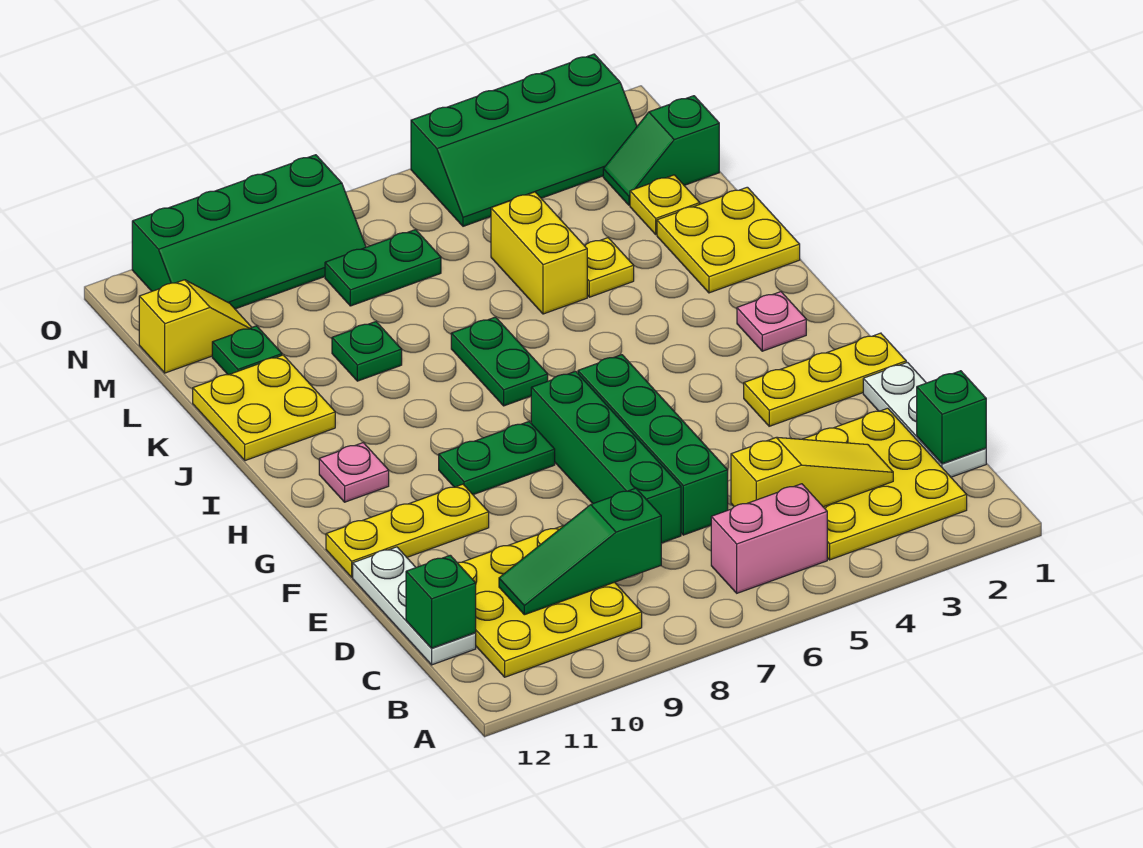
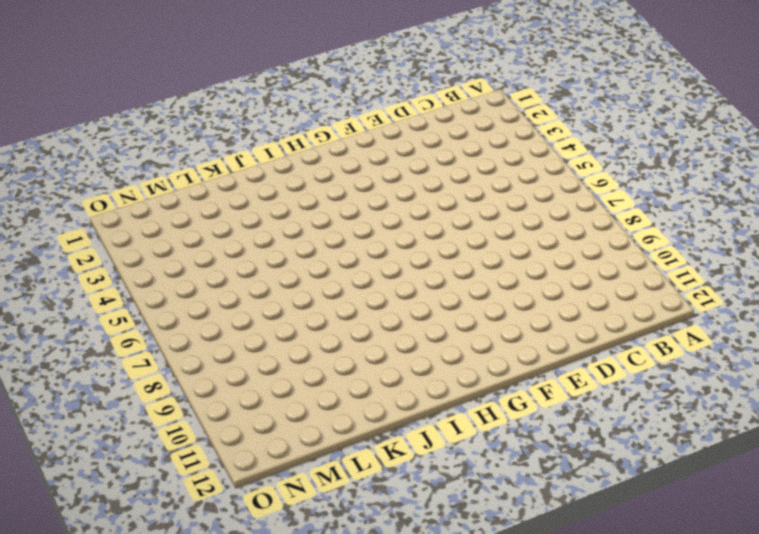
none -> yellow plate B2:D4 level 1
none -> pink brick B5:B6 level 1
none -> yellow plate B9:D11 level 1

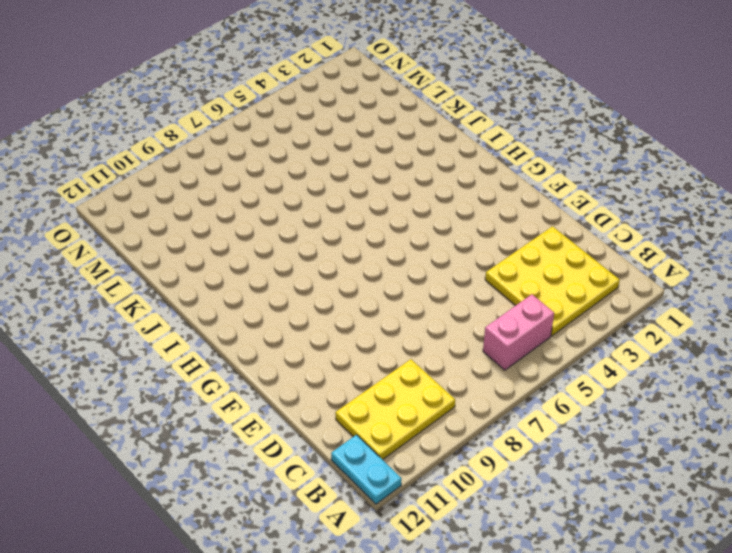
cyan plate A12:B12 level 1 -> none
yellow plate B9:C11 level 1 -> yellow plate B9:D11 level 1
none -> white plate C1:E1 level 1
none -> white plate C12:E12 level 1
none -> green brick D6:G6 level 1

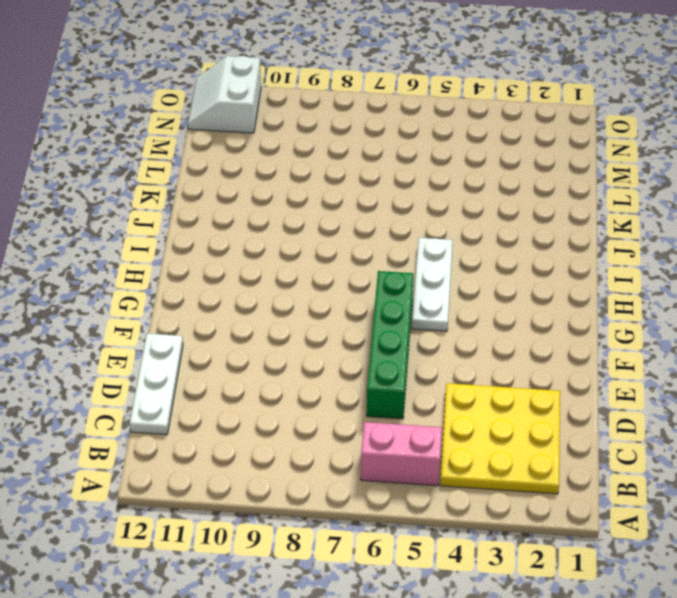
white plate G5:I5 level 1 -> white plate C1:E1 level 1
white slope N11:O12 level 1 top 11 -> green slope N8:O11 level 1 top O
none -> yellow plate B9:D11 level 1
none -> green brick D7:G7 level 1
none -> yellow plate F1:F3 level 1

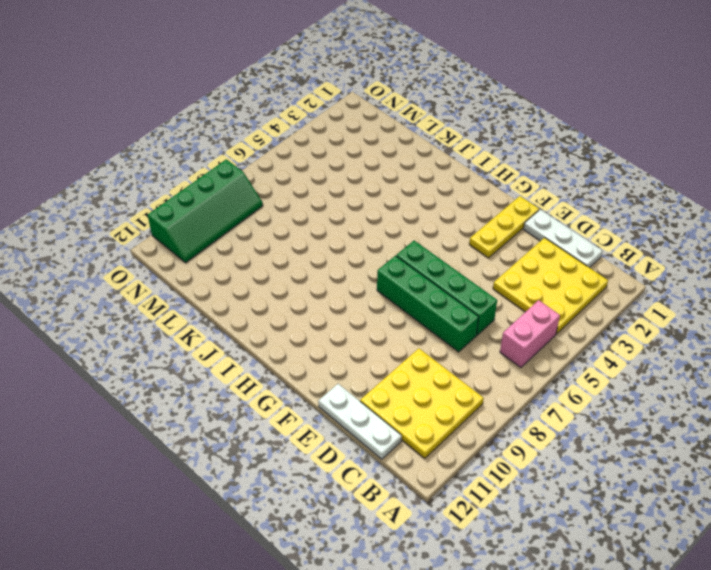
none -> yellow plate F10:F12 level 1
none -> green plate G8:G9 level 1
none -> pink plate H2 level 1

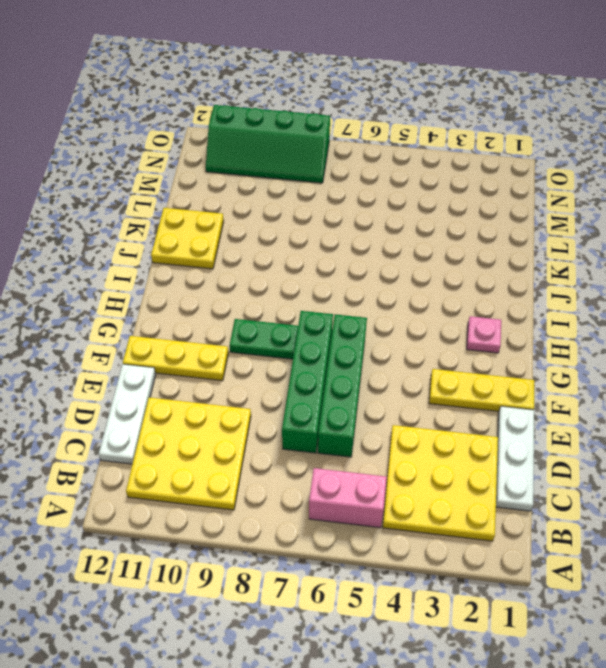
none -> pink plate H11 level 1
none -> green plate I7:J7 level 1
none -> yellow plate J1:K2 level 1

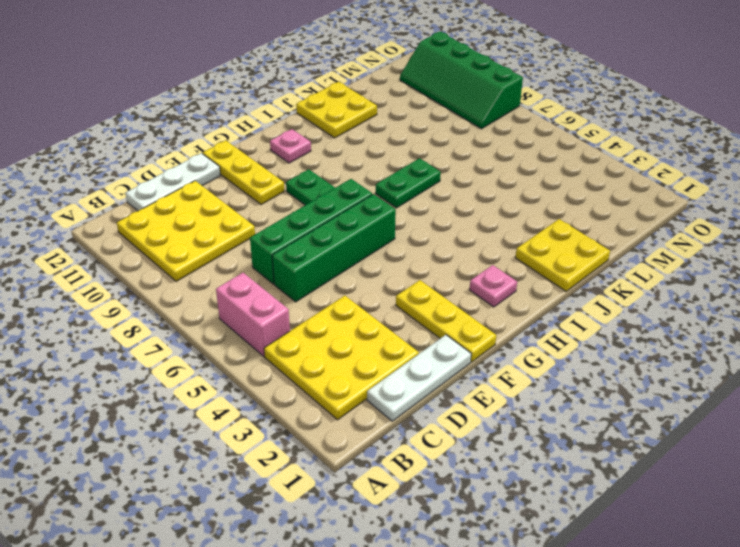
none -> yellow plate K4 level 1
none -> yellow brick K5:L5 level 1
none -> green plate K9 level 1

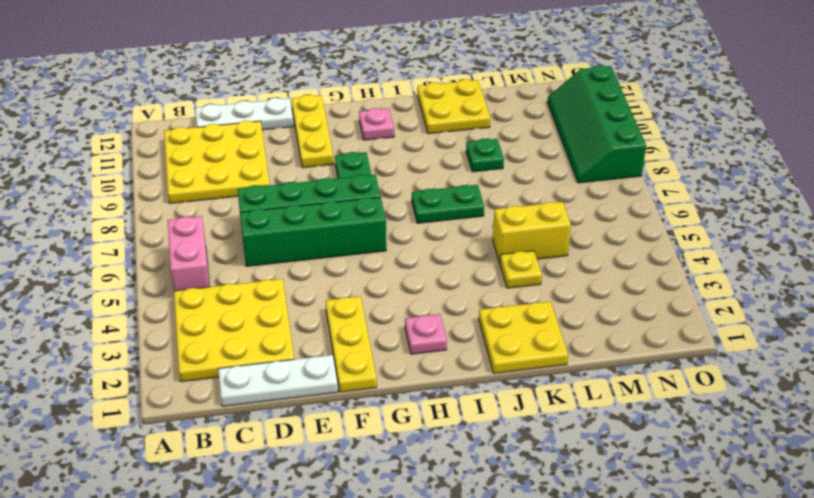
none -> yellow plate L2 level 1
none -> green plate L11 level 1
none -> green slope M1:M2 level 1 top 1

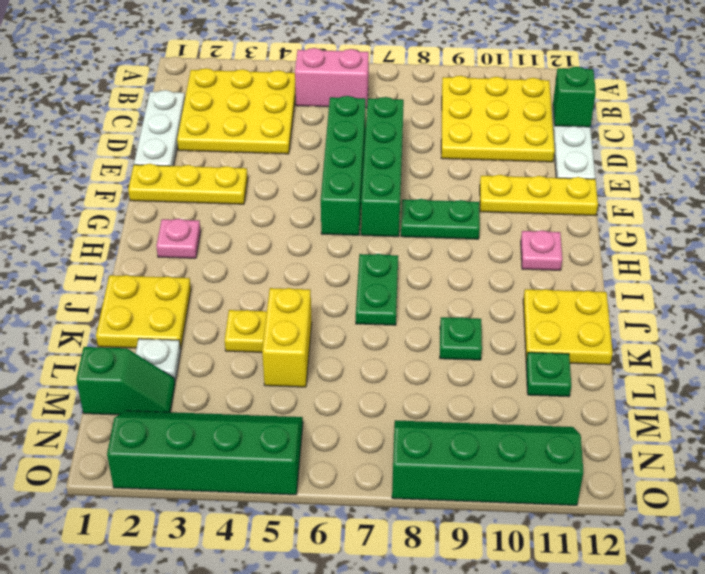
white plate L2 level 1 -> yellow plate L2 level 1
none -> green plate M7:M8 level 1
none -> yellow slope M11:M12 level 1 top 12
none -> green brick C1 level 2

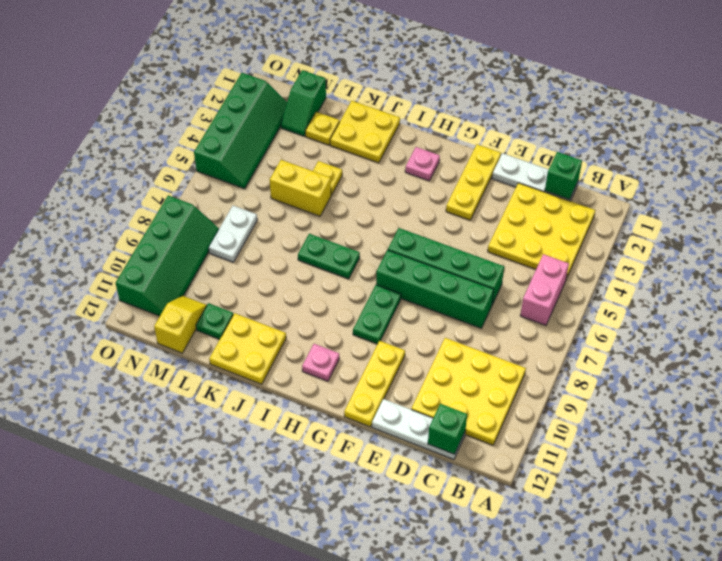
white plate M7:M8 level 1 -> green plate M7:M8 level 1
none -> green plate K9 level 1
none -> yellow slope C3:C5 level 2 top 5
none -> green slope C8:C10 level 2 top 8

